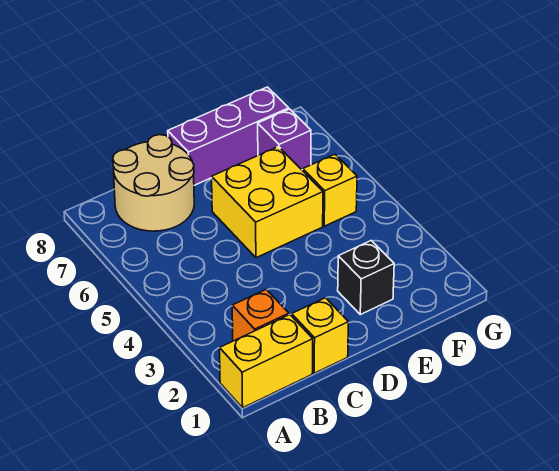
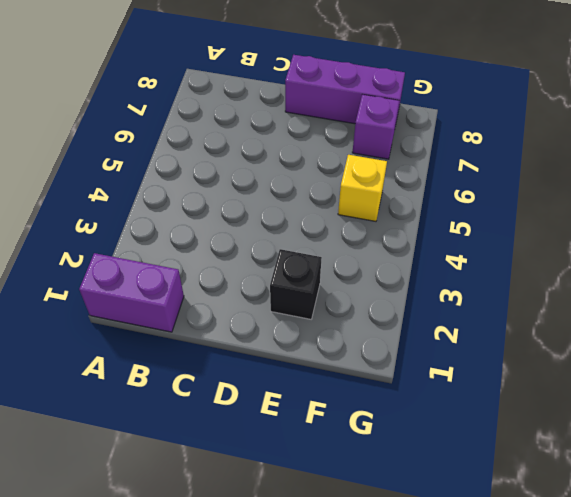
purple brick A1:B1 level 1 -> yellow brick A1:B1 level 1
none -> orange brick B2 level 1
none -> tan round brick B7:C8 level 1

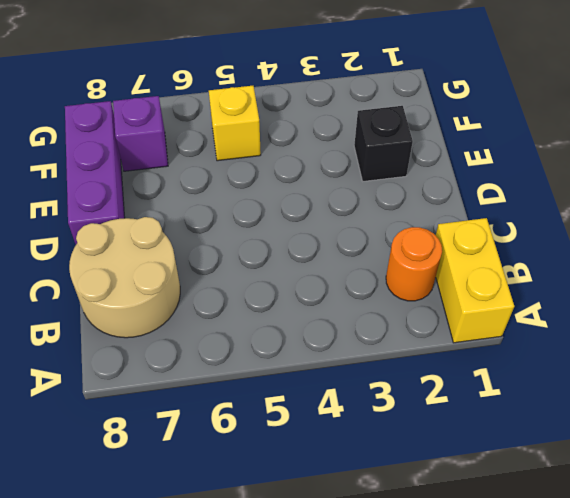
orange round brick B2 level 1 -> orange brick B2 level 1
none -> yellow brick C1 level 1
none -> yellow brick D5:E6 level 1

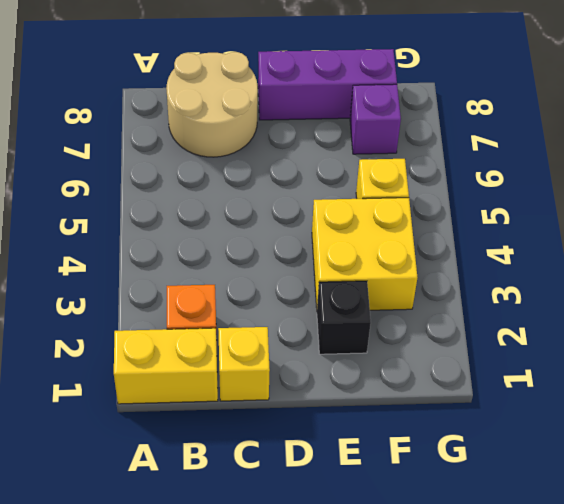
yellow brick E3:F4 level 1 -> yellow brick D5:E6 level 1

